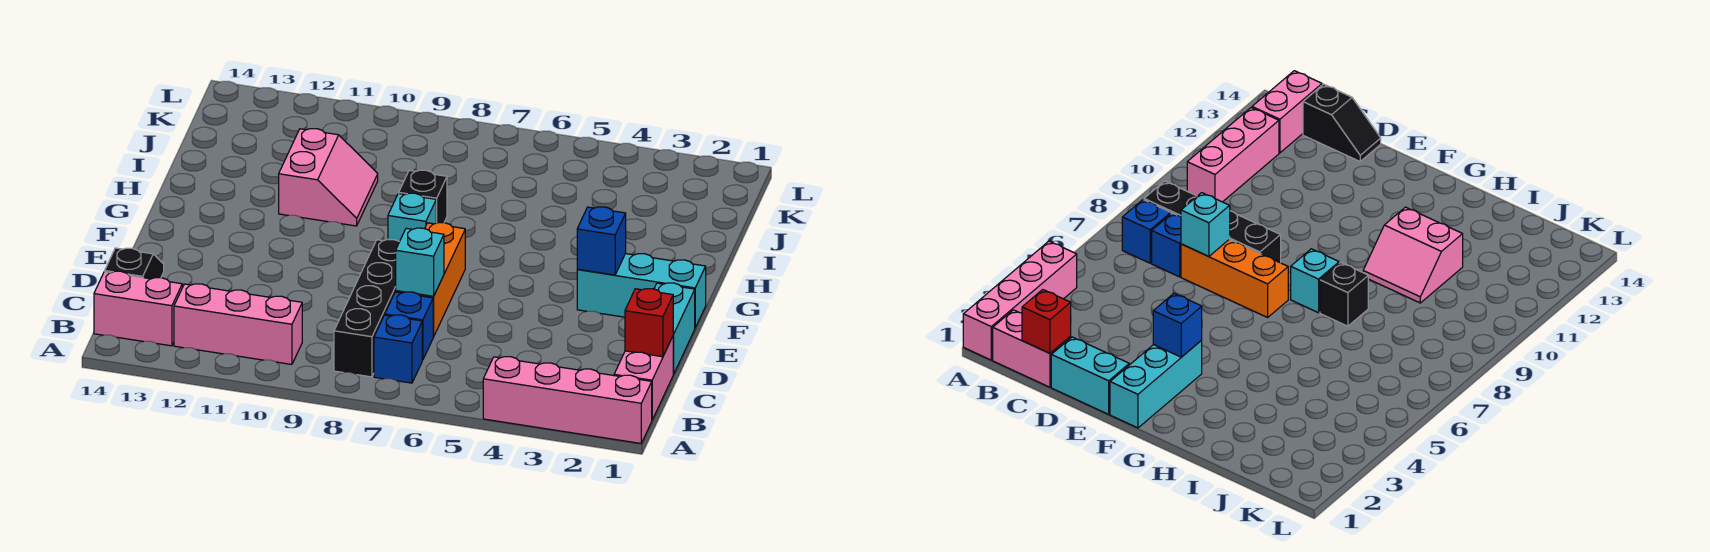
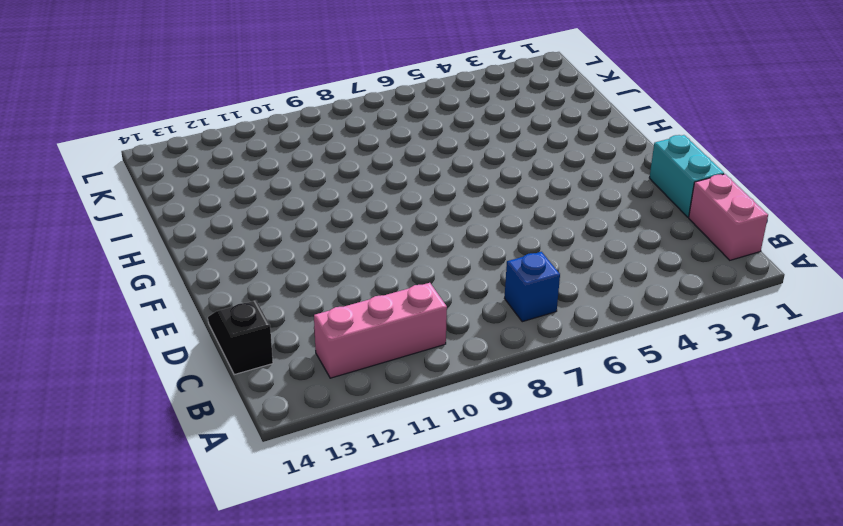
none -> pink brick A1:A4 level 1
none -> black brick B8:E8 level 1
none -> pink brick B13:B14 level 1

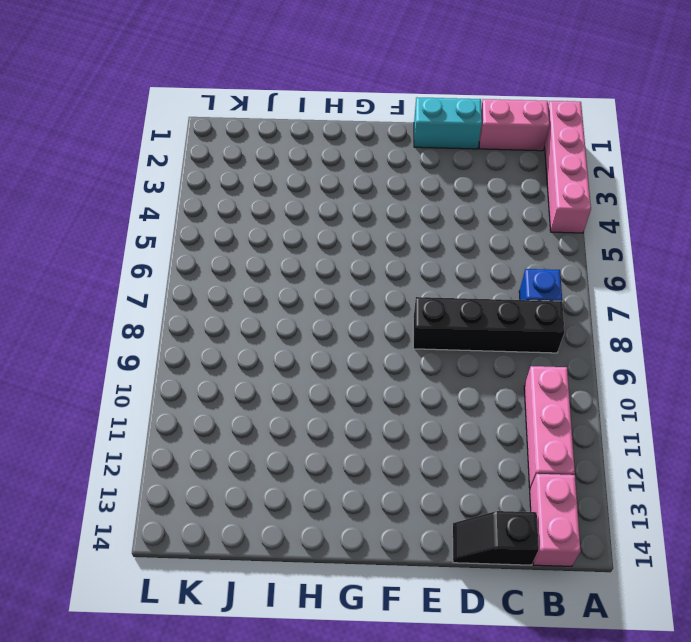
none -> blue brick C7 level 1
none -> orange brick D7:F7 level 1
none -> cyan brick F1:F3 level 1

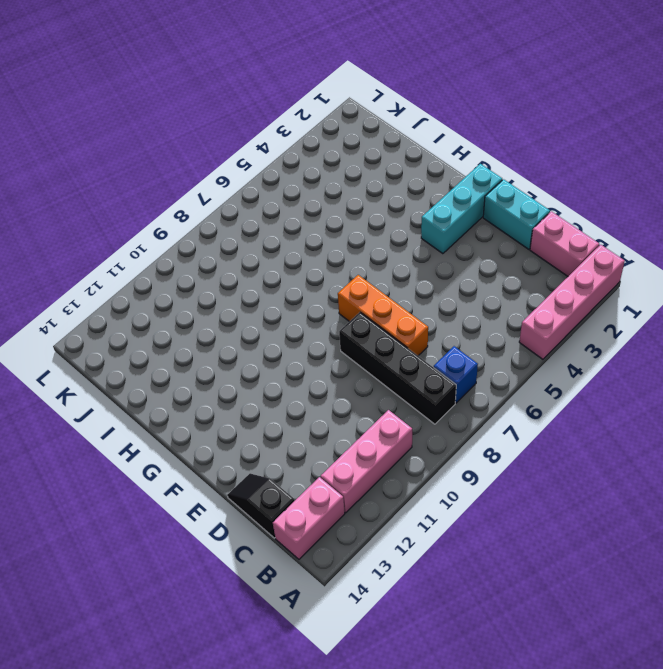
none -> blue brick C7 level 1
none -> cyan brick G8 level 1
none -> black brick H8 level 1

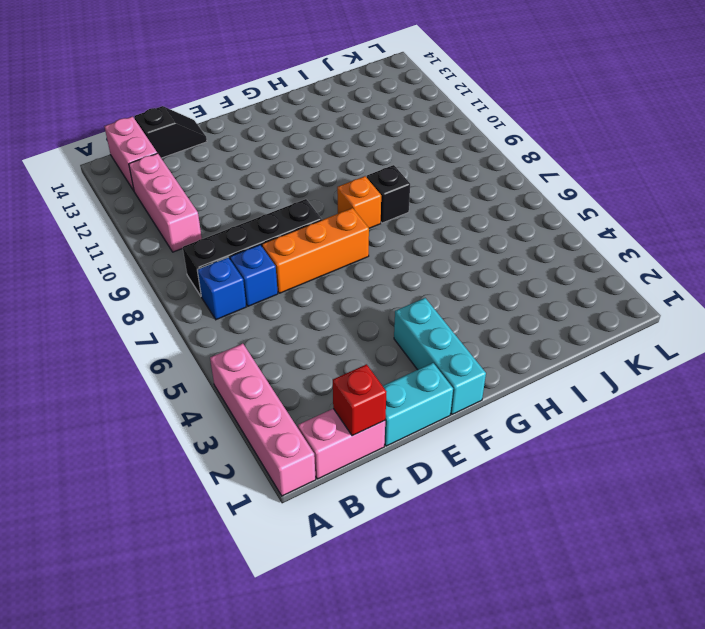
orange brick G8 level 1 -> cyan brick G8 level 1
none -> pink slope H10:I11 level 1 top 11
none -> cyan brick D7 level 2
none -> blue brick F3 level 2

